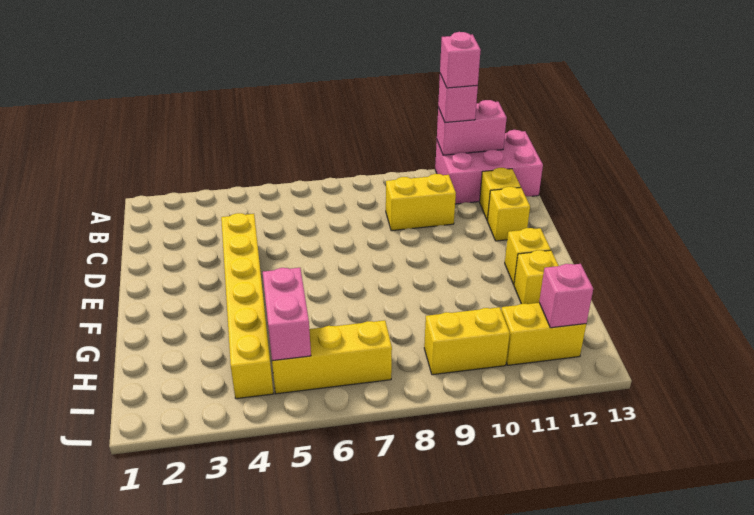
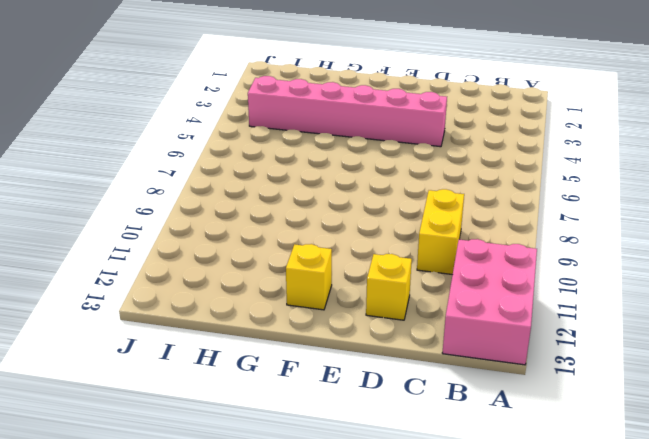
pink brick D4:I4 level 1 -> yellow brick D4:I4 level 1
none -> yellow brick C12 level 1
none -> yellow brick G12 level 1
none -> yellow brick I5:I7 level 1

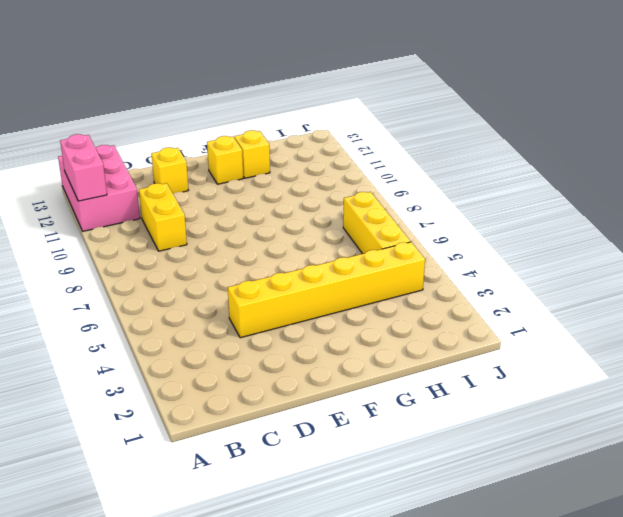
none -> yellow brick C12 level 1
none -> yellow brick I9:I10 level 1
none -> yellow brick I11:I12 level 1

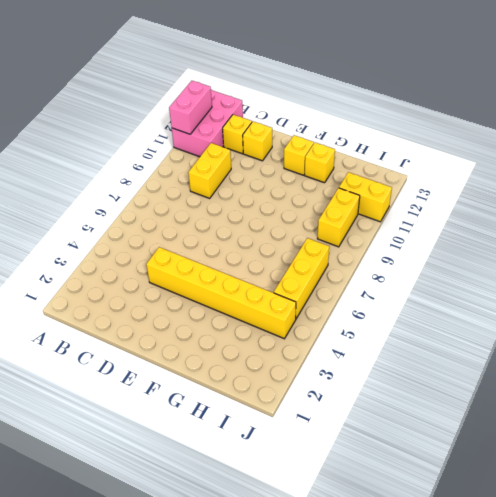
yellow brick I11:J11 level 1 -> yellow brick I11:I12 level 1
none -> pink brick H5:I5 level 2
none -> pink brick I12 level 2
none -> pink brick A11 level 3

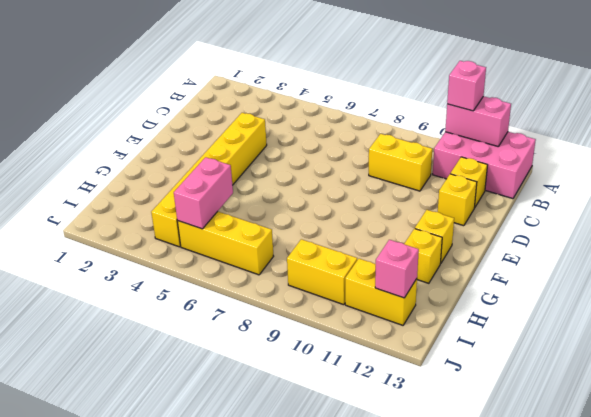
none -> pink brick A11 level 4

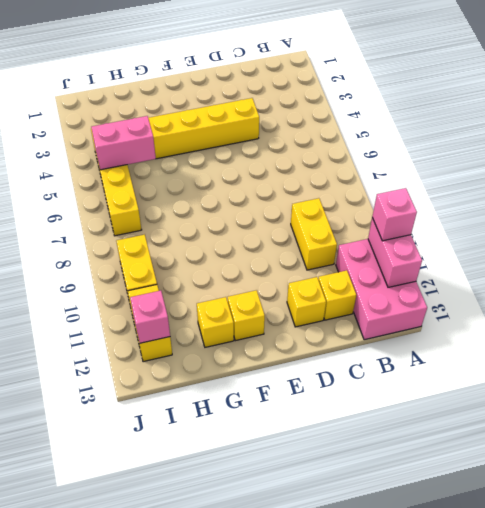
none -> pink brick A11 level 4

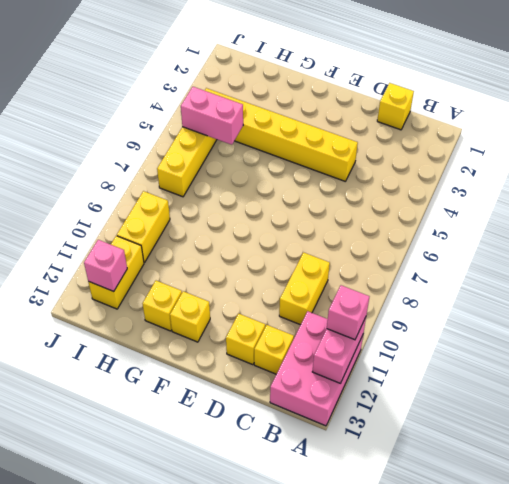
yellow brick C1 level 1 -> none
none -> pink brick A11 level 4

